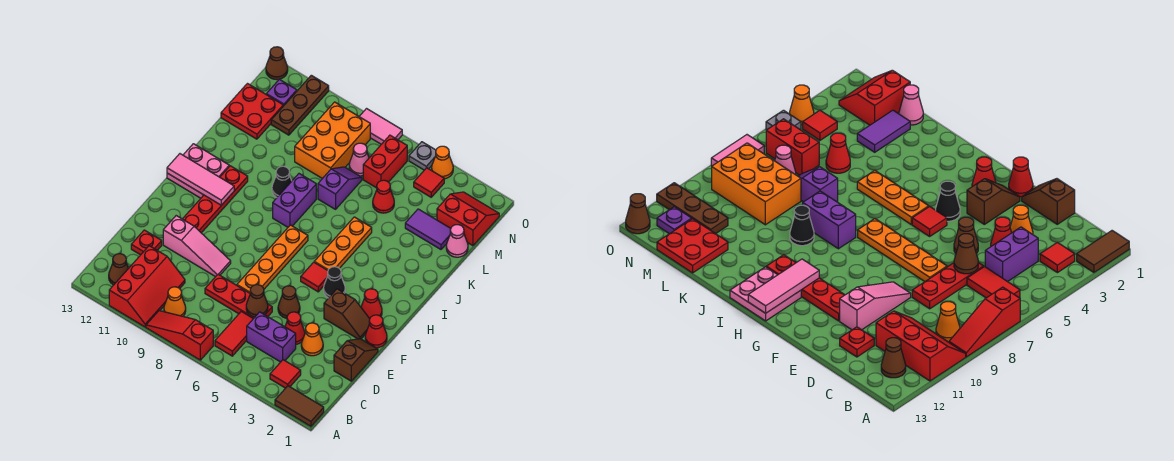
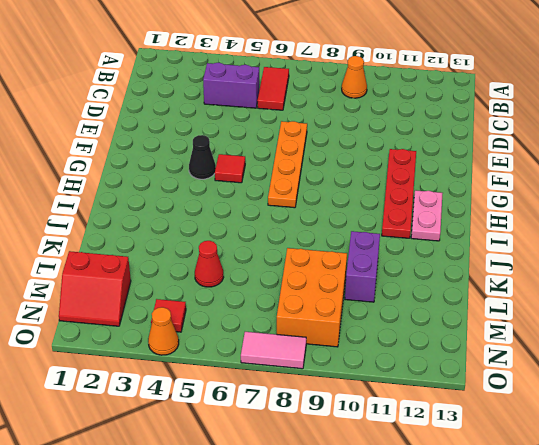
pink plate H12:I12 level 1 -> pink plate H12:I13 level 1
purple brick K10:L10 level 1 -> purple brick I8:J8 level 1
none -> brown tile A1:A2 level 1
none -> red slope A7:A9 level 1 top 7
none -> red slope A10:C11 level 1 top 11
none -> red tile B3 level 1

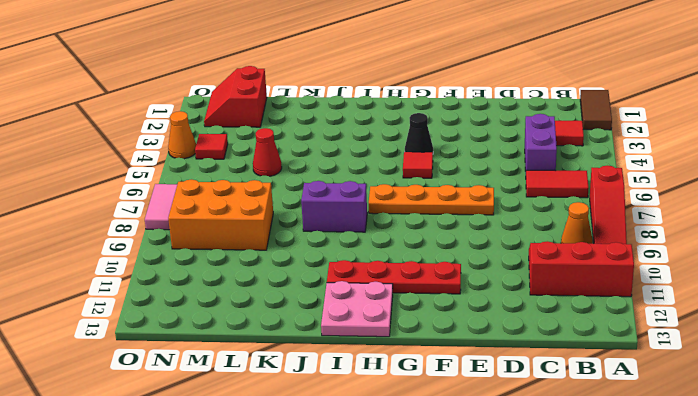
none -> brown cone B12 level 1
none -> brown slope D1:E1 level 1 top D
none -> orange cone D3 level 1
none -> red cone D4 level 1

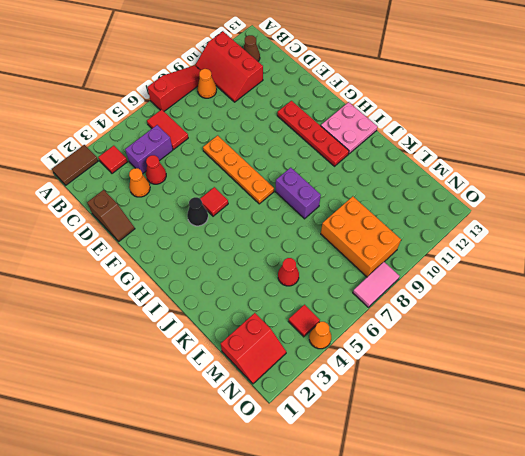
none -> red plate D6:D8 level 1
none -> red plate D12 level 1
none -> brown cone E5 level 1
none -> pink slope E9:E11 level 1 top 11

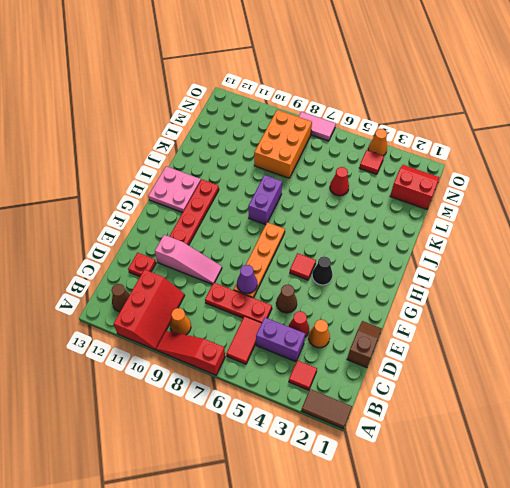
purple cone E7 level 2 -> none
none -> red cone F1 level 1
none -> brown slope F2:F3 level 1 top 3
none -> red cone G2 level 1
none -> orange plate H5:J5 level 1

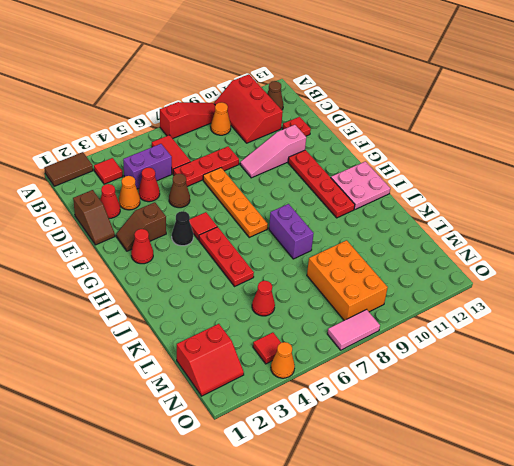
red cone D2 level 1 -> red cone F1 level 1
red plate H5:J5 level 1 -> orange plate H5:J5 level 1
none -> black cone J9 level 1
none -> purple slope K7:L7 level 1 top K
none -> pink cone L1 level 1
none -> purple tile L2:L3 level 1

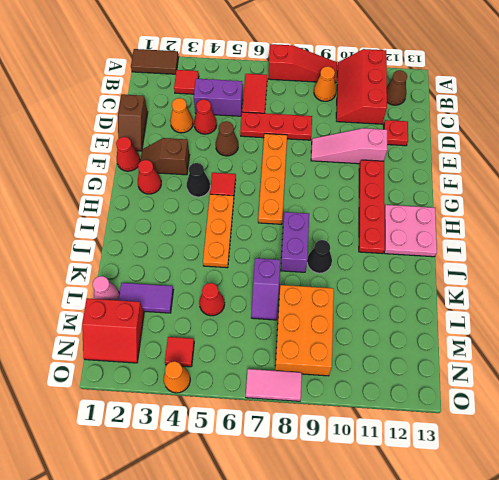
none -> red plate L12:M13 level 1
none -> red brick M6:N6 level 1
none -> pink cone M7 level 1
none -> brown plate M11:O11 level 1

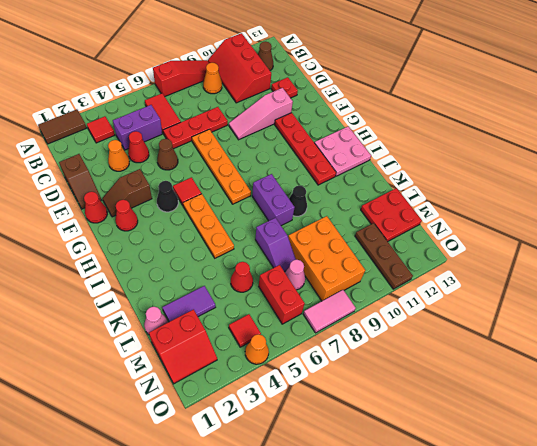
none -> purple plate N12 level 1
none -> grey plate O5 level 1
none -> brown cone O13 level 1
none -> brown cone D6 level 2

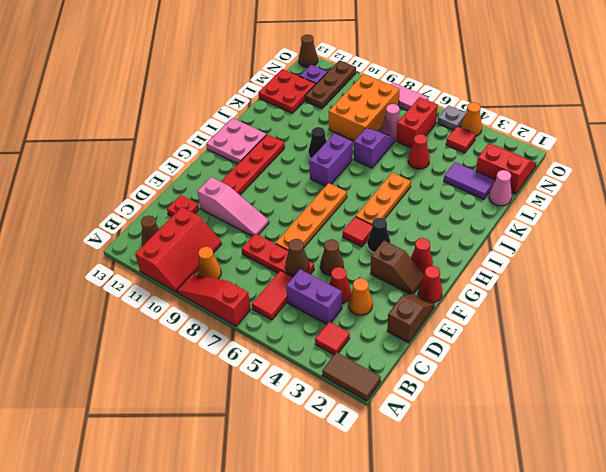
none -> pink tile H11:H13 level 2

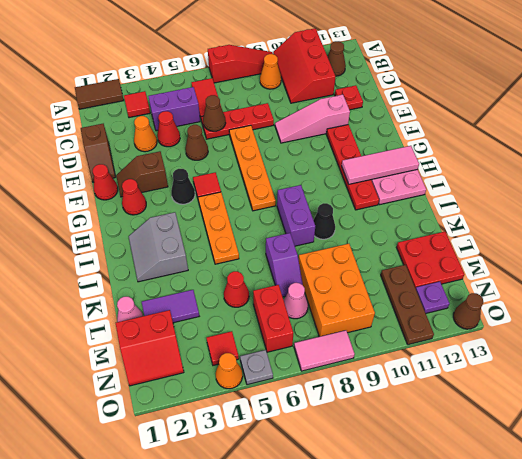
grey slope I2:J3 level 1 top 3 -> none

